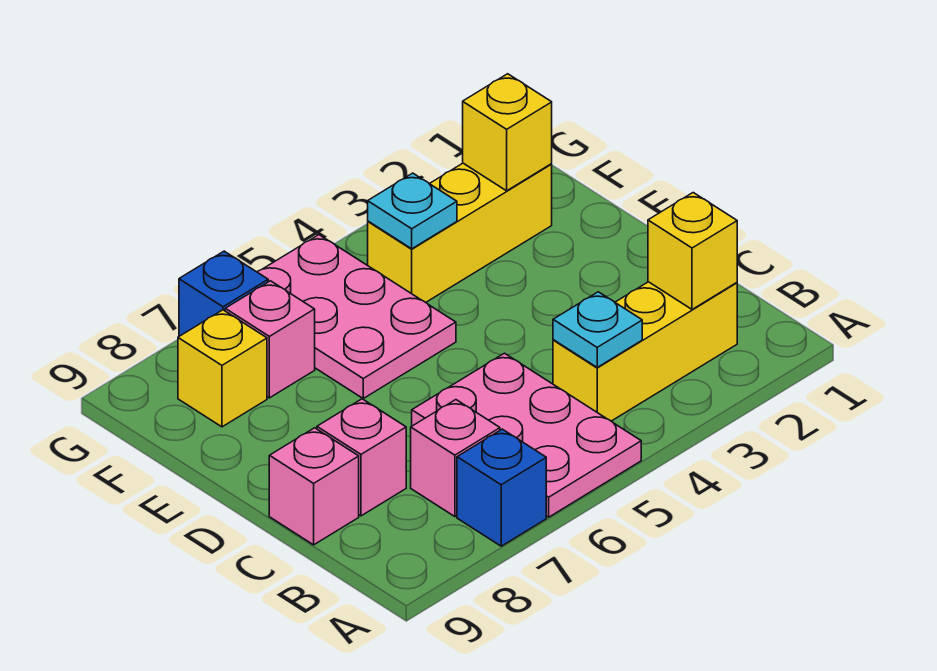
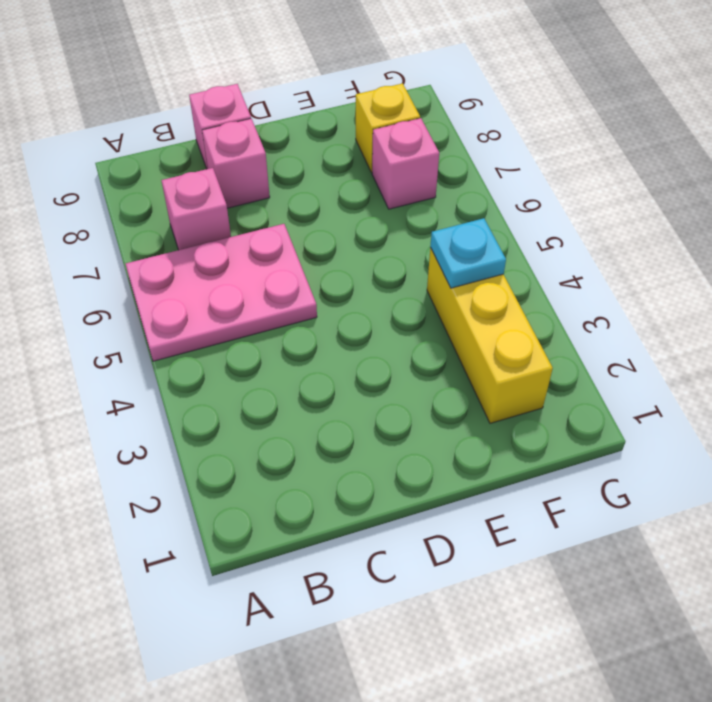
none -> blue brick A7 level 1
none -> yellow brick B2:B4 level 1
none -> pink plate E5:G6 level 1

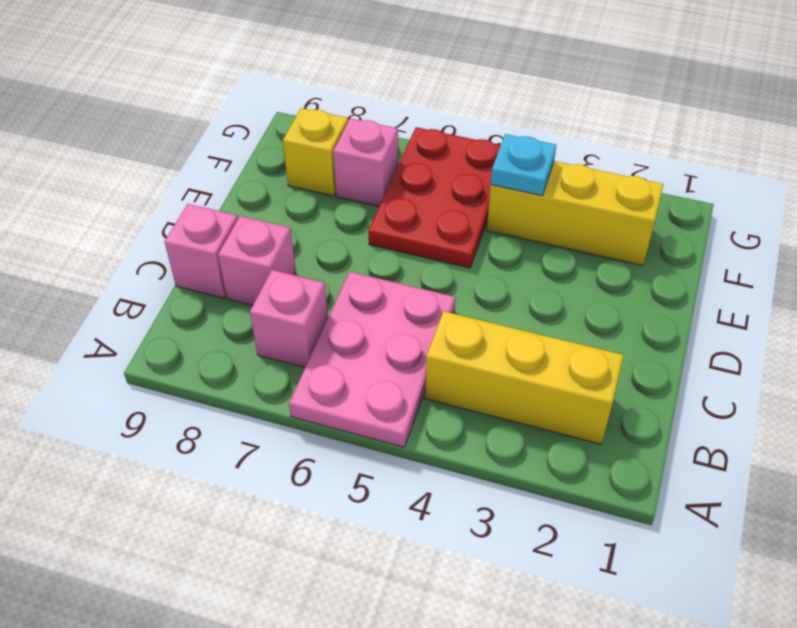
red plate E5:G6 level 1 -> pink plate E5:G6 level 1
none -> blue brick A7 level 1
none -> blue brick G7 level 1
none -> yellow brick B2 level 2

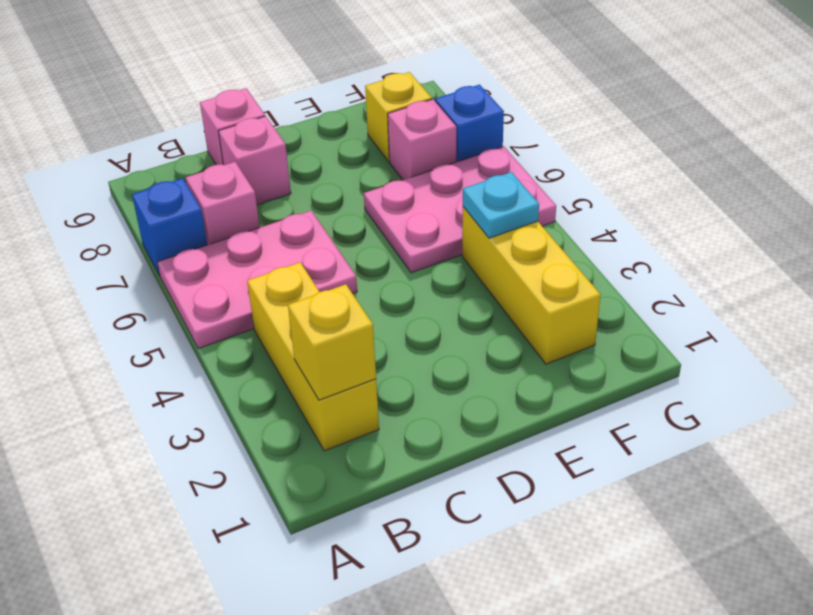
none -> cyan plate B4 level 2
none -> yellow brick F2 level 2

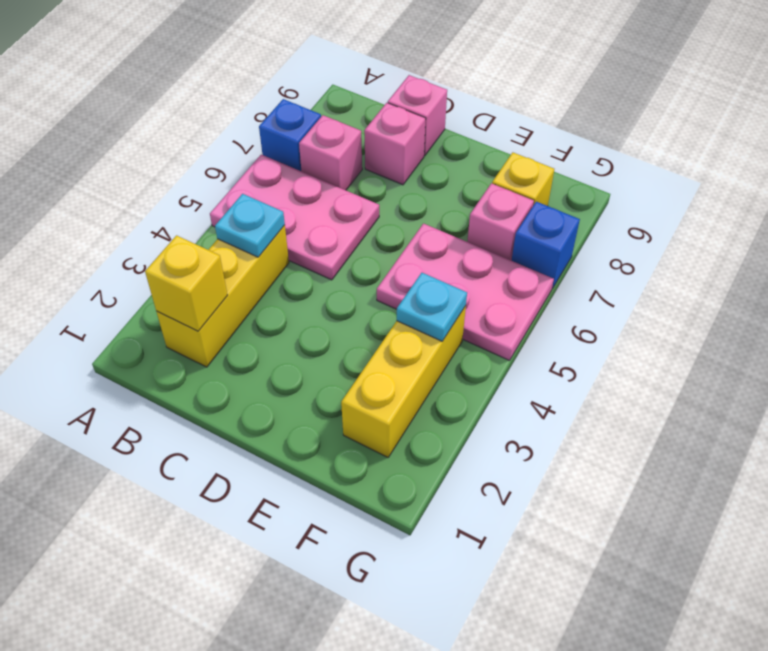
none -> yellow brick F2 level 2

